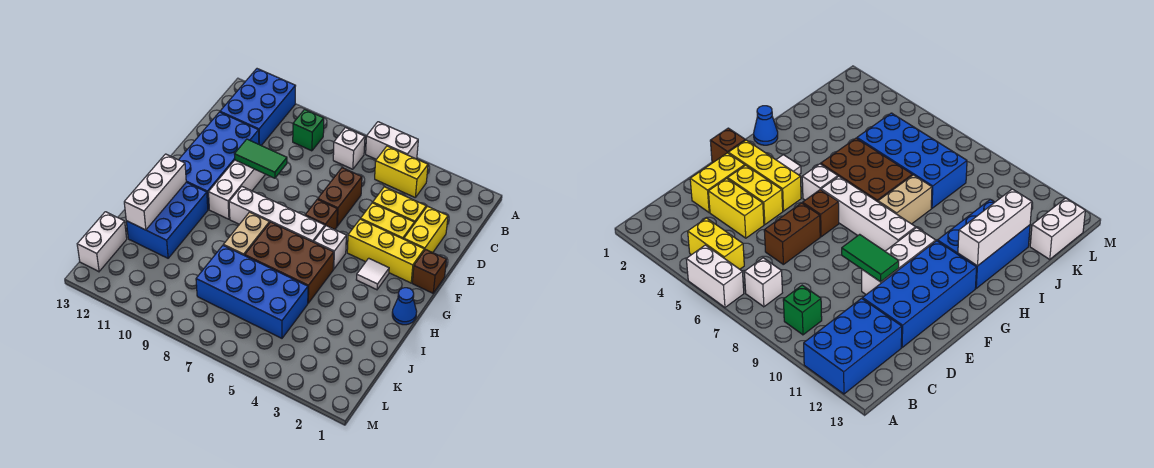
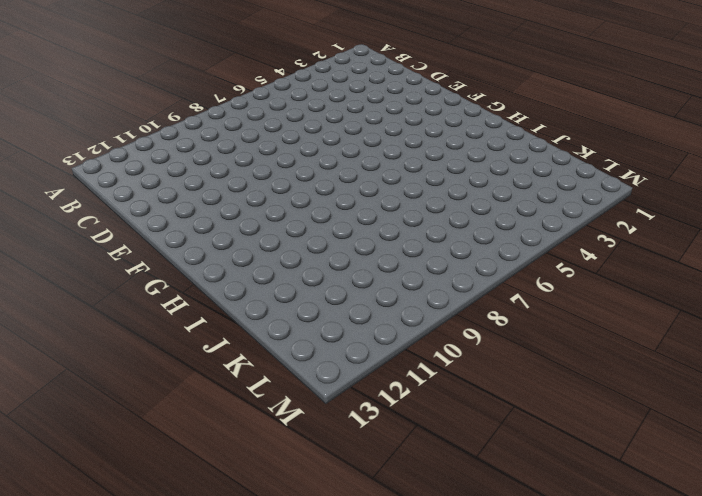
none -> white brick A5:A6 level 1
none -> blue brick A11:C12 level 1
none -> yellow brick B4:B5 level 1

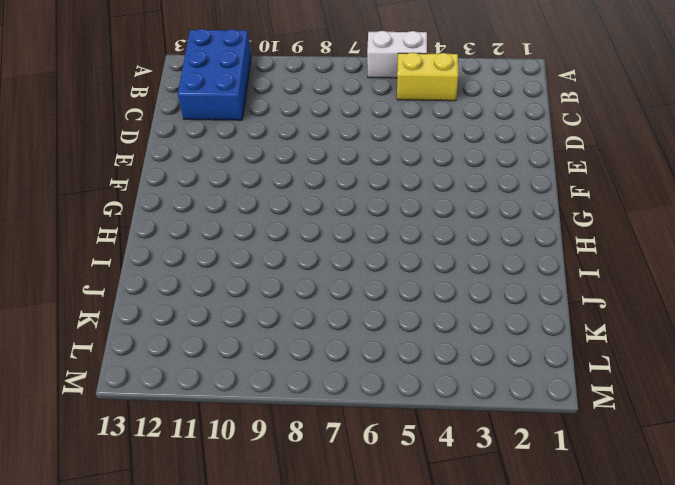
none -> white brick B7 level 1
none -> green brick B9 level 1
none -> yellow brick D2:E2 level 1

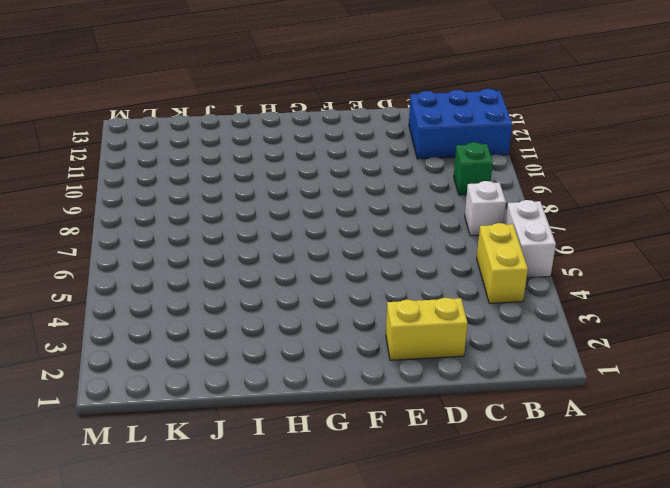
none -> yellow brick D3:D4 level 1
none -> brown brick D6:E6 level 1
none -> blue brick D11:G12 level 1

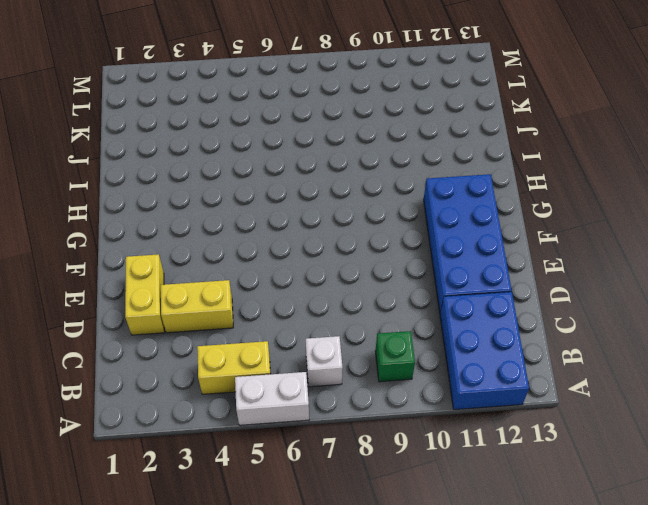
none -> brown brick D6:E6 level 1
none -> yellow brick E3:E4 level 1
none -> white brick E10:G10 level 1

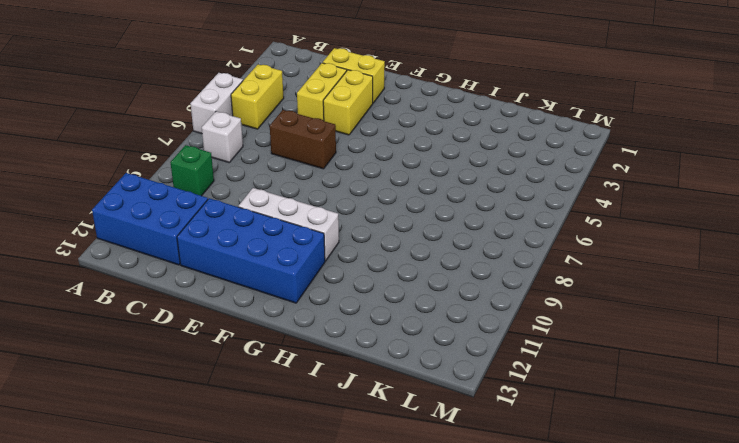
none -> brown brick F1 level 1
none -> yellow brick F2:F4 level 1
none -> brown brick F6 level 1

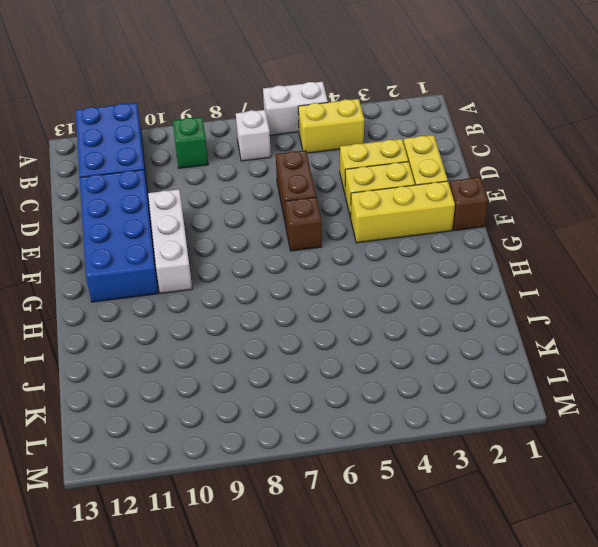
none -> white tile G3 level 1
none -> white brick G5 level 1
none -> white brick G6:G9 level 1

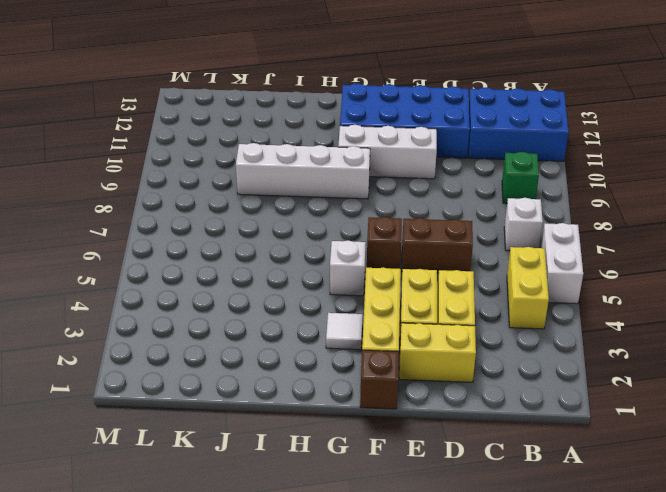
white brick G9:J9 level 1 -> white brick G6:G9 level 1
none -> blue cone H1 level 1
none -> brown brick H5:I7 level 1
none -> tan brick H8:I8 level 1

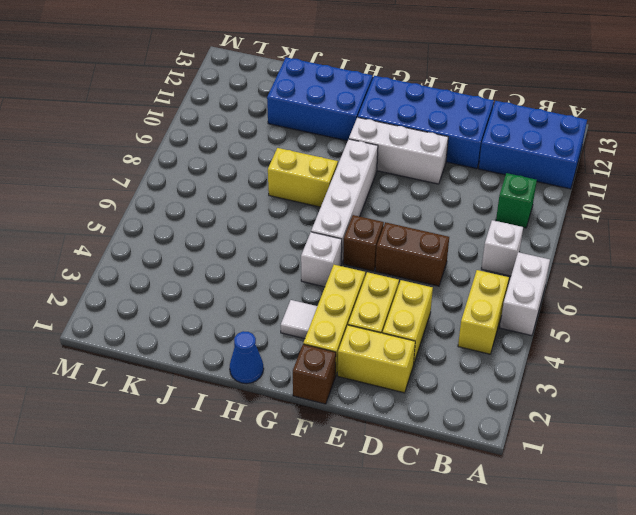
yellow brick H8:I8 level 1 -> tan brick H8:I8 level 1
none -> brown brick H5:I7 level 1
none -> blue brick J5:K8 level 1
none -> white brick K13:L13 level 1

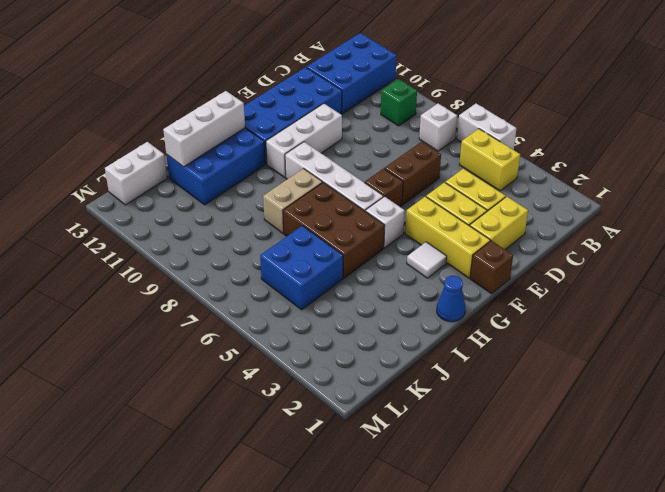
blue brick J5:K6 level 1 -> blue brick J5:K8 level 1
none -> green tile E9:E10 level 2

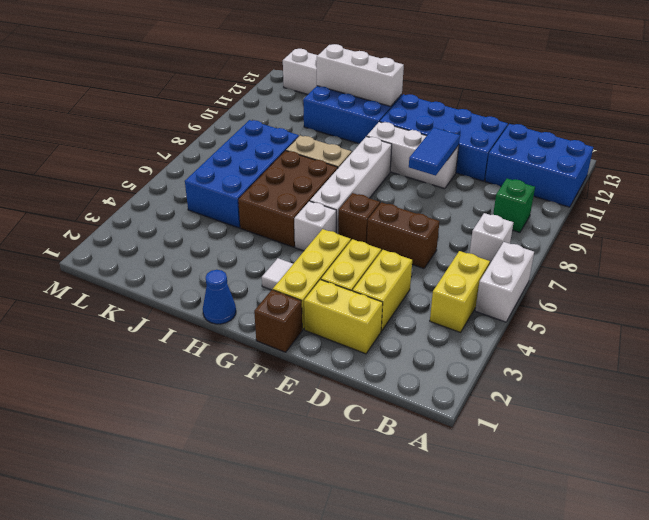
blue tile E9:E10 level 2 -> green tile E9:E10 level 2

